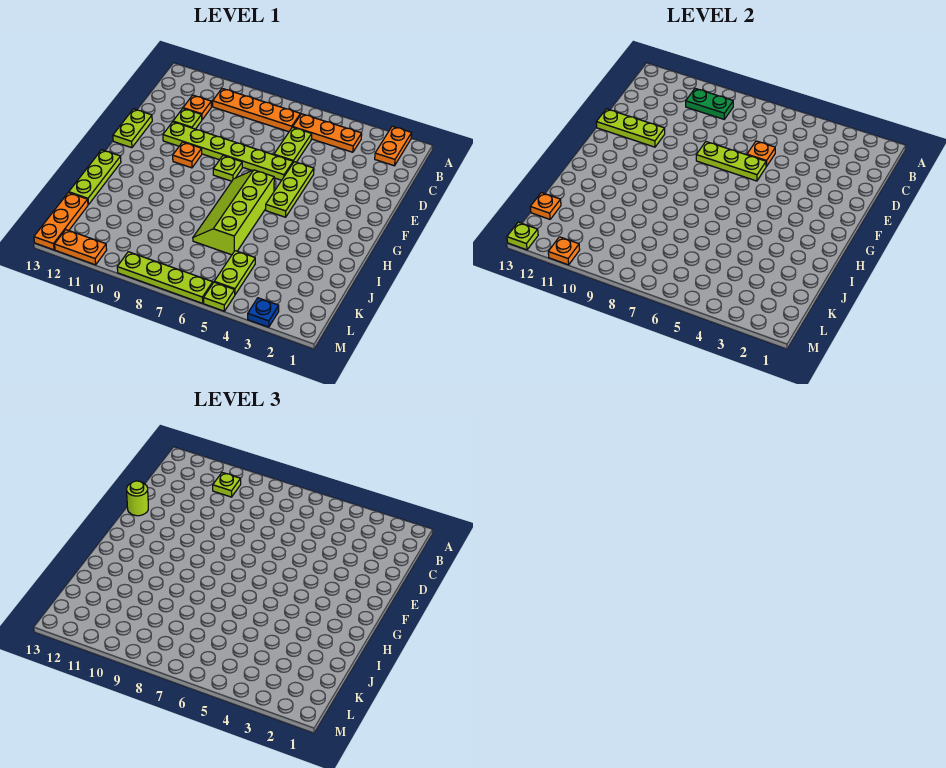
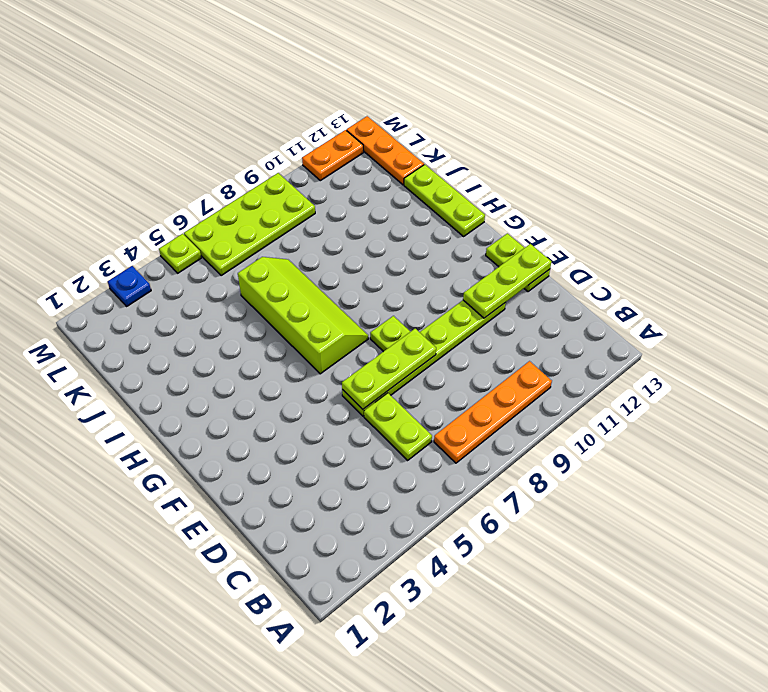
lime plate L6:M9 level 1 -> lime plate M6:M9 level 1
none -> orange plate A2:B2 level 1
none -> orange plate B4:B6 level 1
none -> orange plate C11 level 1

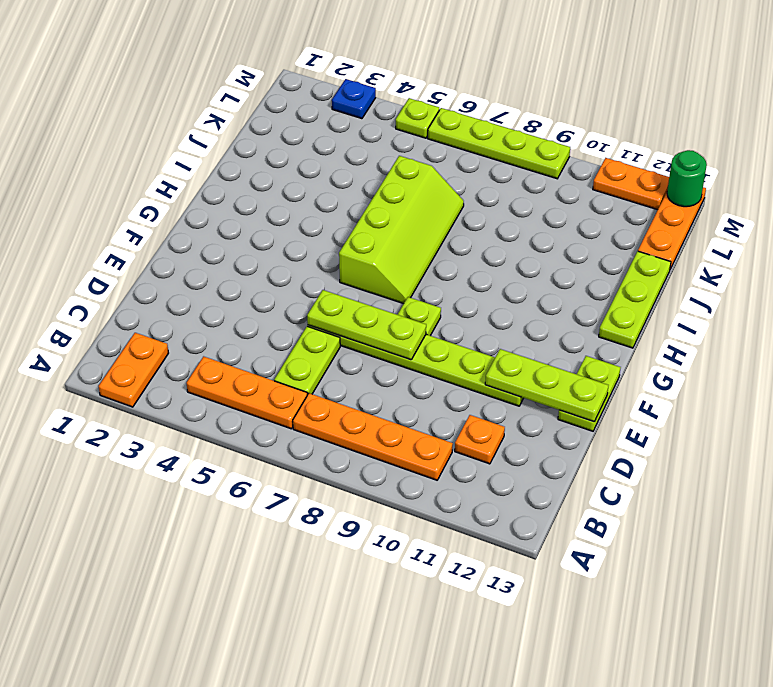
green round brick M13 level 2 -> lime plate M13 level 2
none -> lime plate D11 level 1
none -> lime plate E5:G5 level 1
none -> orange plate F10 level 1

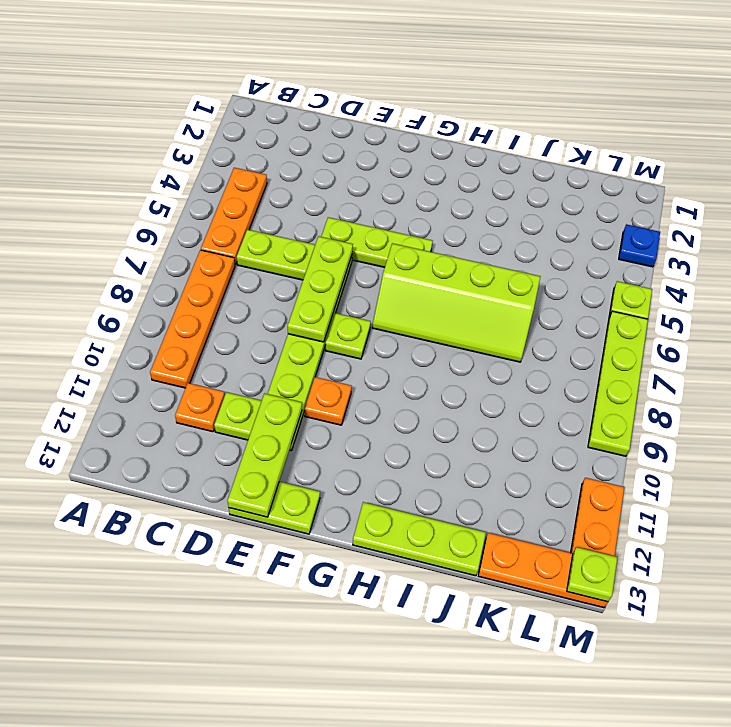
none -> orange plate A2:B2 level 1
none -> lime plate K5:L5 level 1
none -> green plate B9:B10 level 2

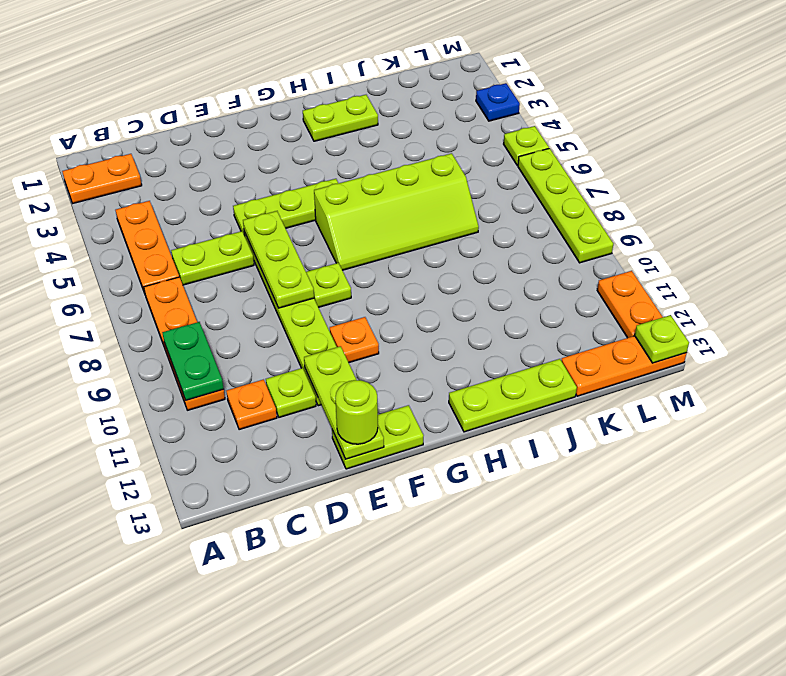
lime plate H2:I2 level 1 -> lime plate K5:L5 level 1
none -> orange plate D6 level 2
none -> orange plate K13 level 2
none -> orange plate M11 level 2

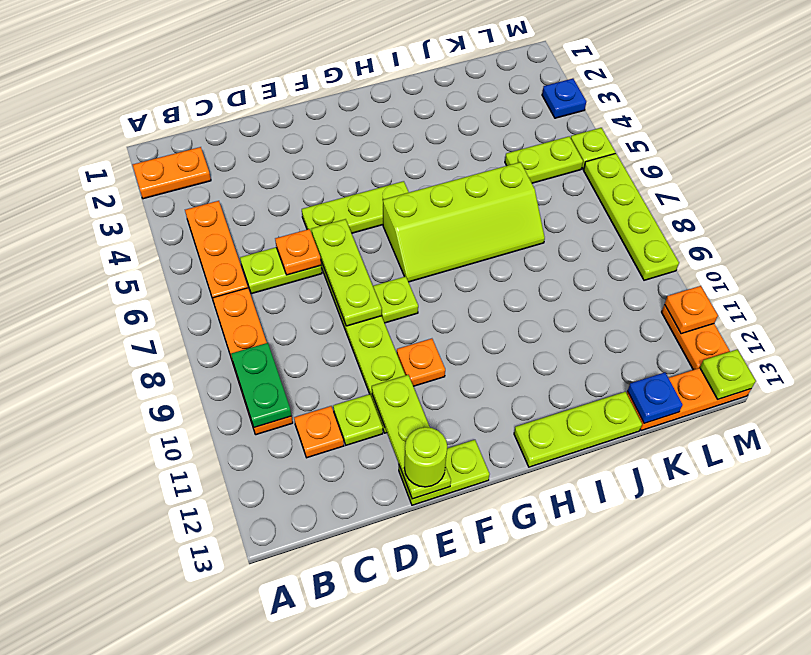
blue plate K13 level 2 -> orange plate K13 level 2
none -> lime plate B10 level 3

